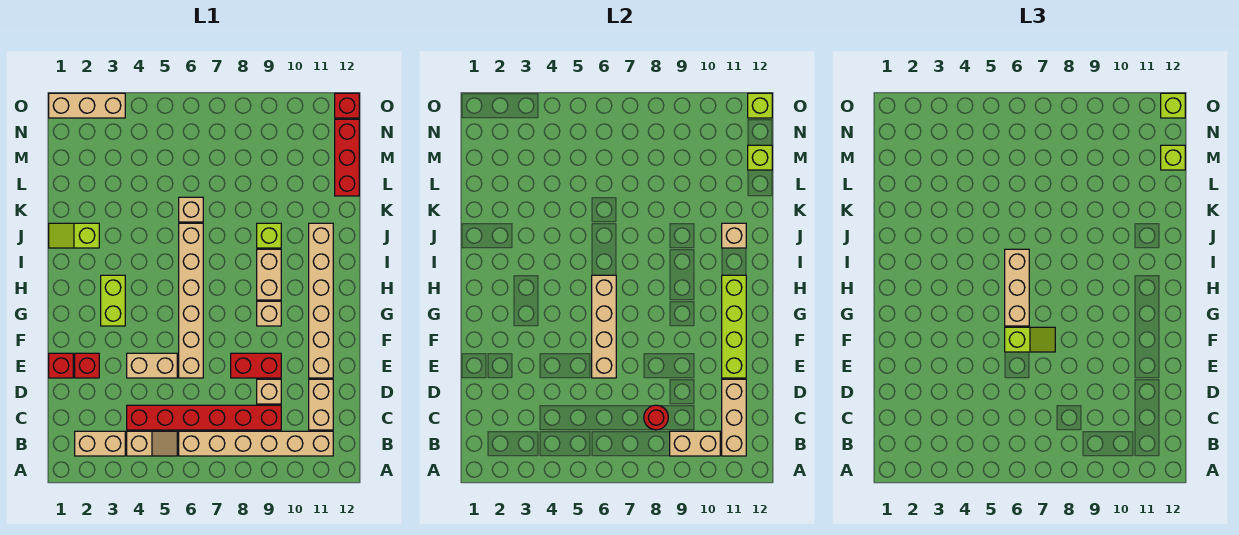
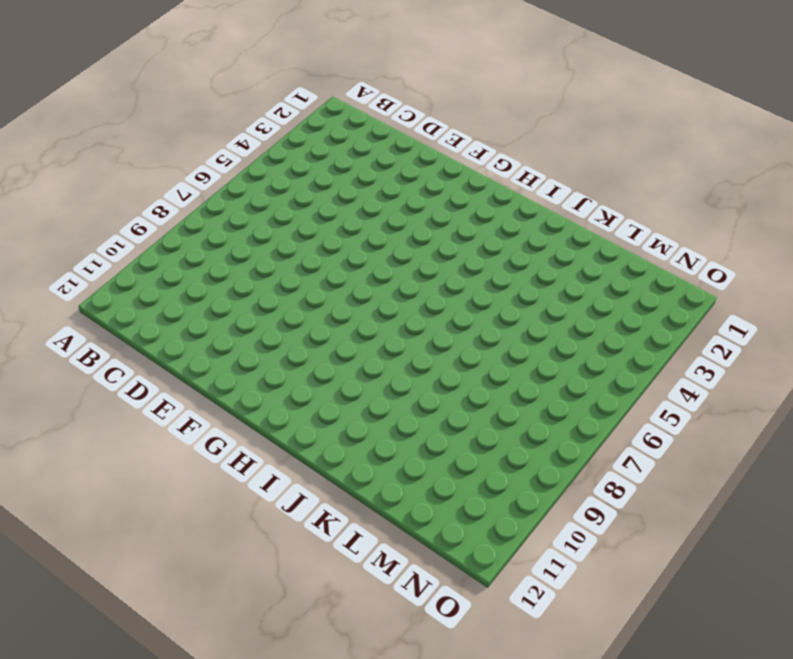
none -> tan brick B2:B3 level 1
none -> tan slope B4:B5 level 1 top 4
none -> tan brick B6:B11 level 1
none -> red brick C4:C9 level 1

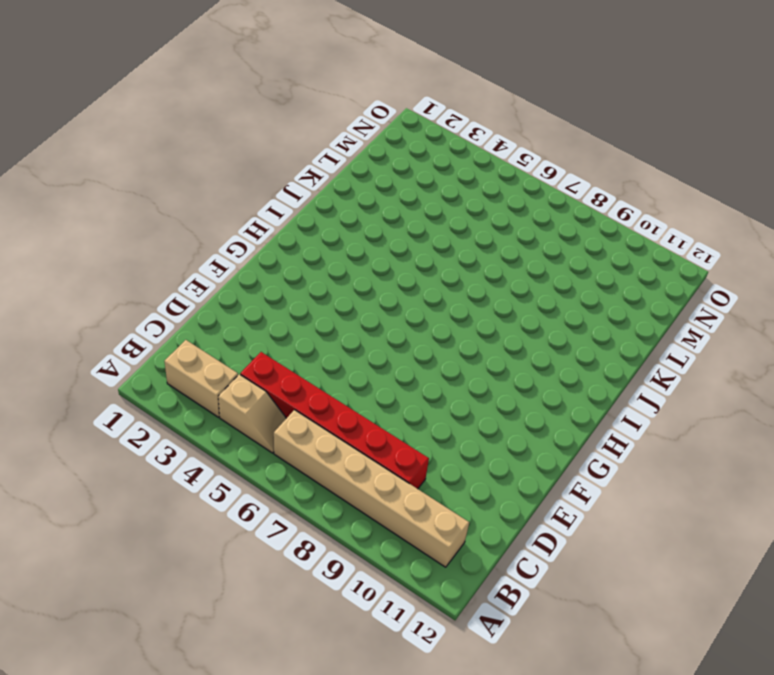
none -> tan brick C11:D11 level 1
none -> tan brick D9 level 1
none -> red brick E1 level 1
none -> red brick E2 level 1

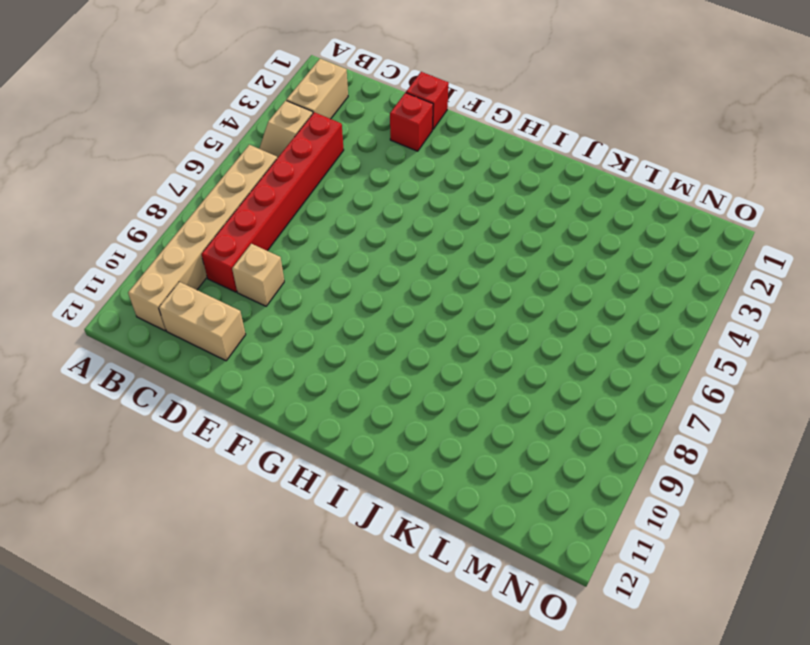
none -> tan brick E4:E5 level 1
none -> tan brick E6:J6 level 1
none -> red brick E8:E9 level 1
none -> tan brick E11:J11 level 1

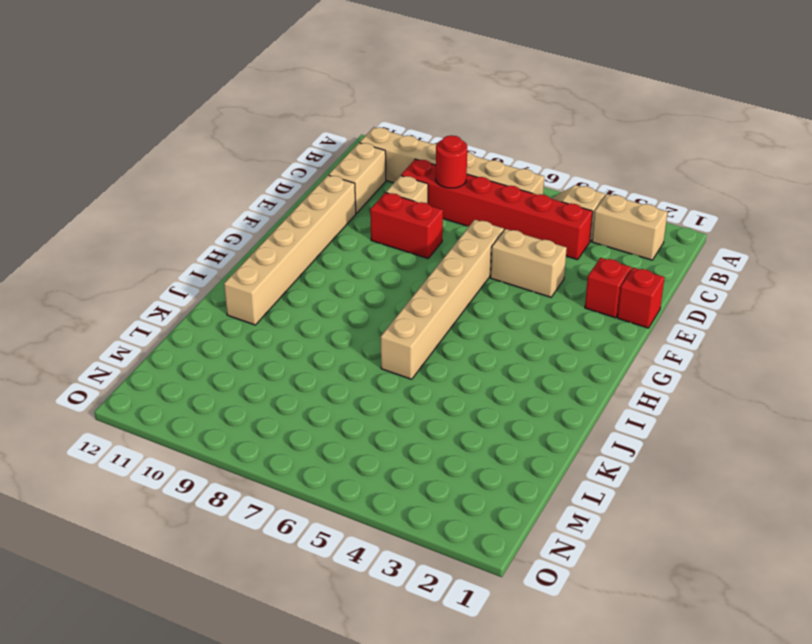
none -> lime brick G3:H3 level 1
none -> tan brick G9 level 1
none -> tan brick H9:I9 level 1
none -> lime slope J1:J2 level 1 top 2

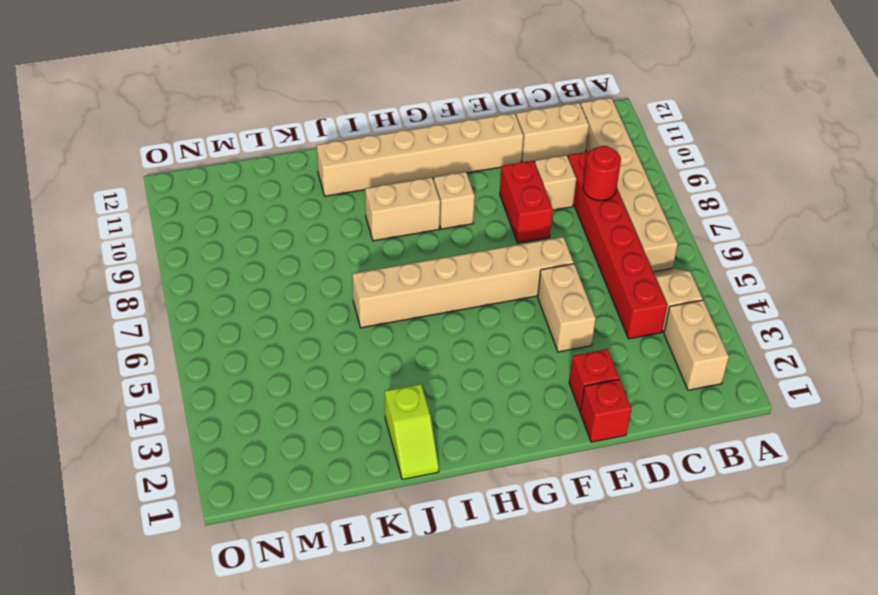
none -> lime brick G3:H3 level 1
none -> lime brick J9 level 1
none -> tan brick K6 level 1
none -> red brick L12:N12 level 1

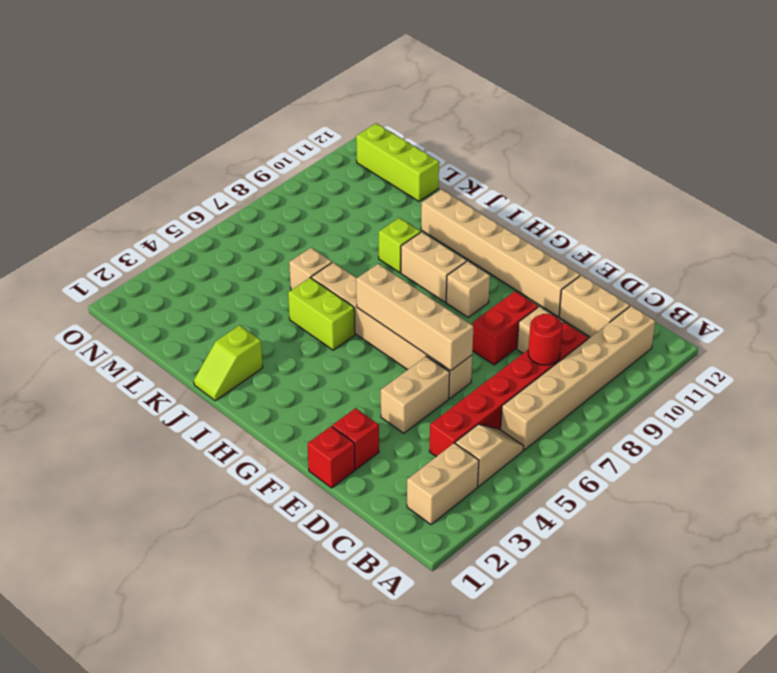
lime brick I5:J5 level 1 -> lime brick G3:H3 level 1
lime brick L12:N12 level 1 -> red brick L12:N12 level 1
none -> tan brick O1:O3 level 1
none -> red brick O12 level 1
none -> tan brick B9:B10 level 2
none -> tan brick B11:D11 level 2

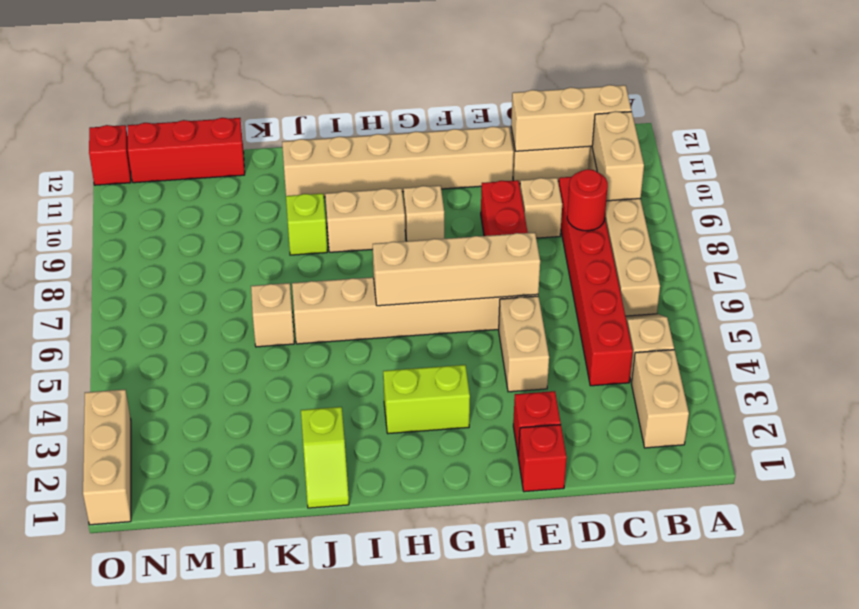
none -> lime brick E11:H11 level 2
none -> tan brick J11 level 2
none -> lime brick M12 level 2
none -> lime brick O12 level 2

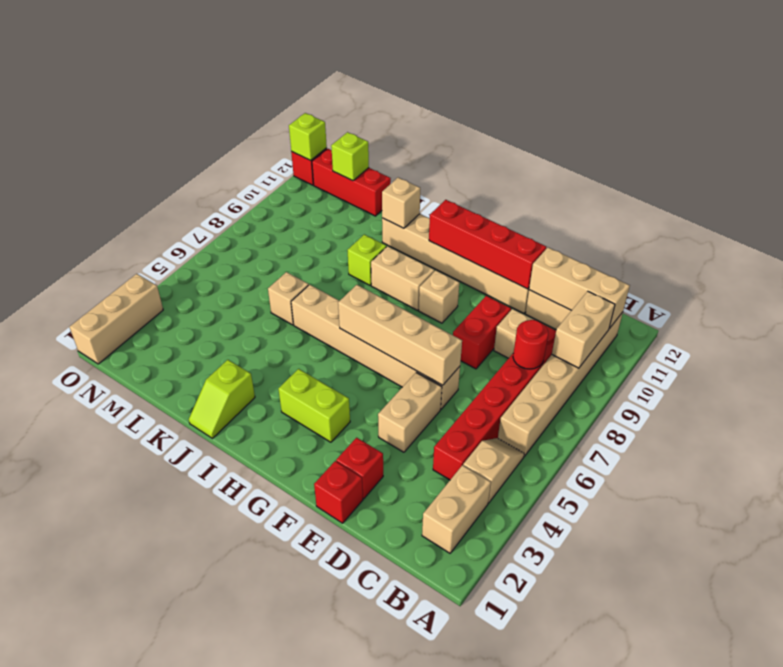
red brick E11:H11 level 2 -> lime brick E11:H11 level 2
none -> lime slope F6:F7 level 3 top 6
none -> tan brick G6:I6 level 3
none -> lime brick M12 level 3
none -> lime brick O12 level 3

